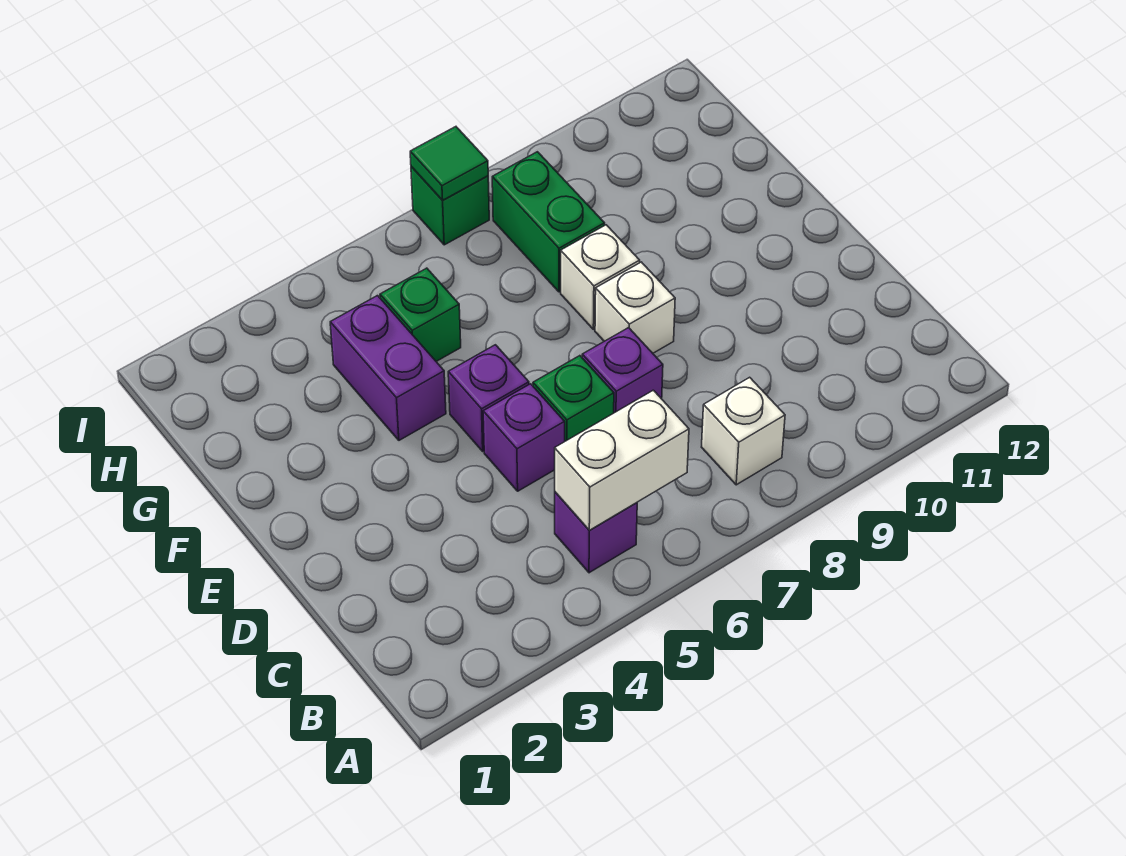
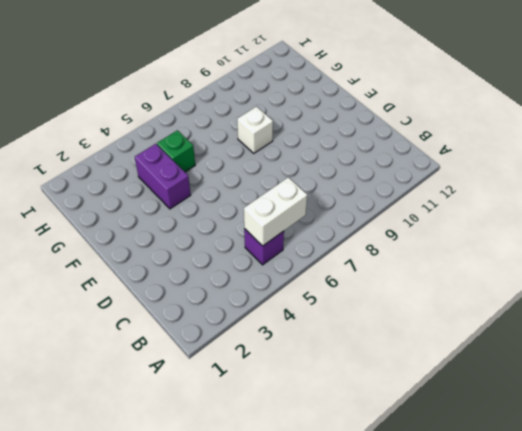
none -> white brick B8 level 1
none -> purple brick D5 level 1
none -> green brick D6 level 1

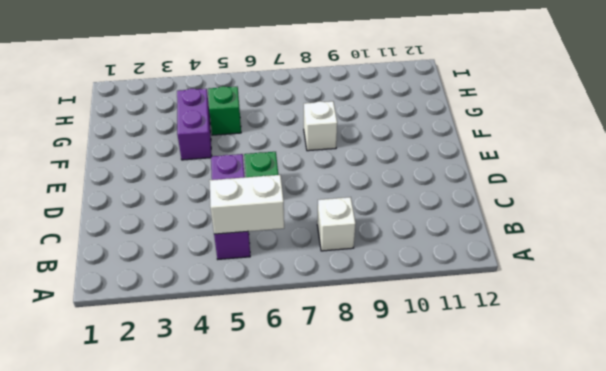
none -> purple brick D7 level 1
none -> purple brick E5 level 1
none -> white brick E8 level 1

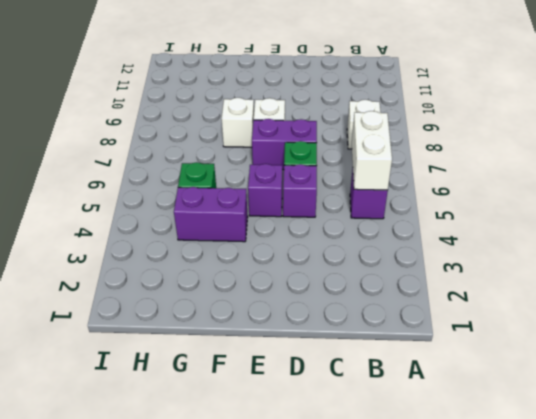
purple brick D7:E7 level 1 -> purple brick D7 level 1
none -> green brick G8:H8 level 1
none -> green brick I7 level 1
none -> green tile I7 level 2

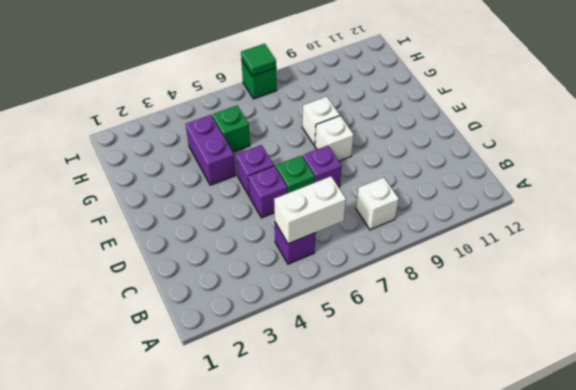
none -> green brick G8:H8 level 1

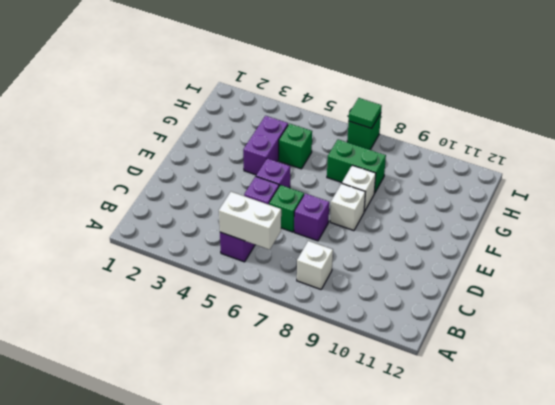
green brick G7:G8 level 1 -> green brick G8:H8 level 1

